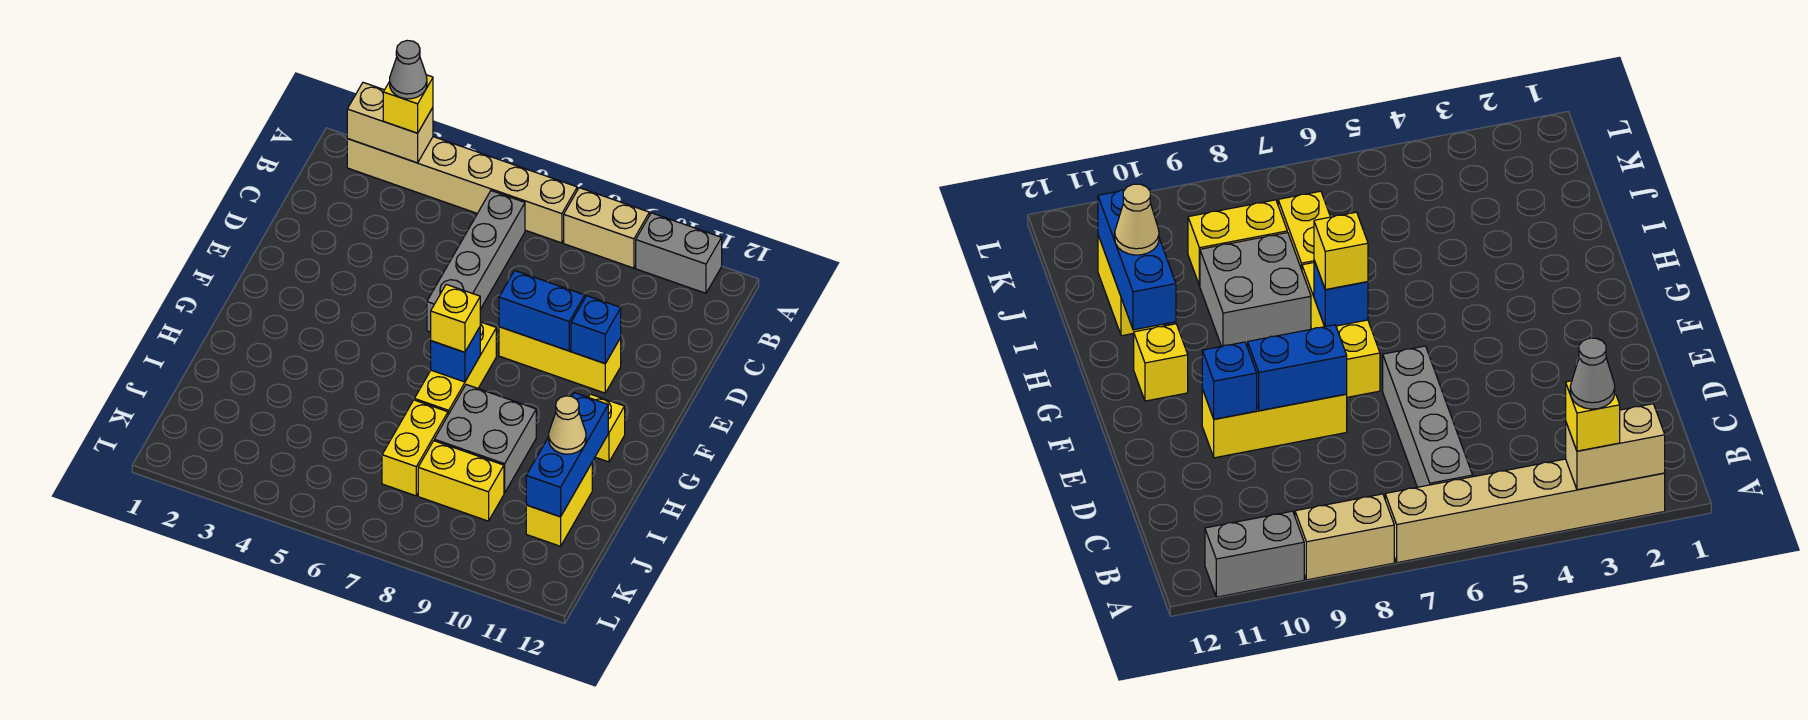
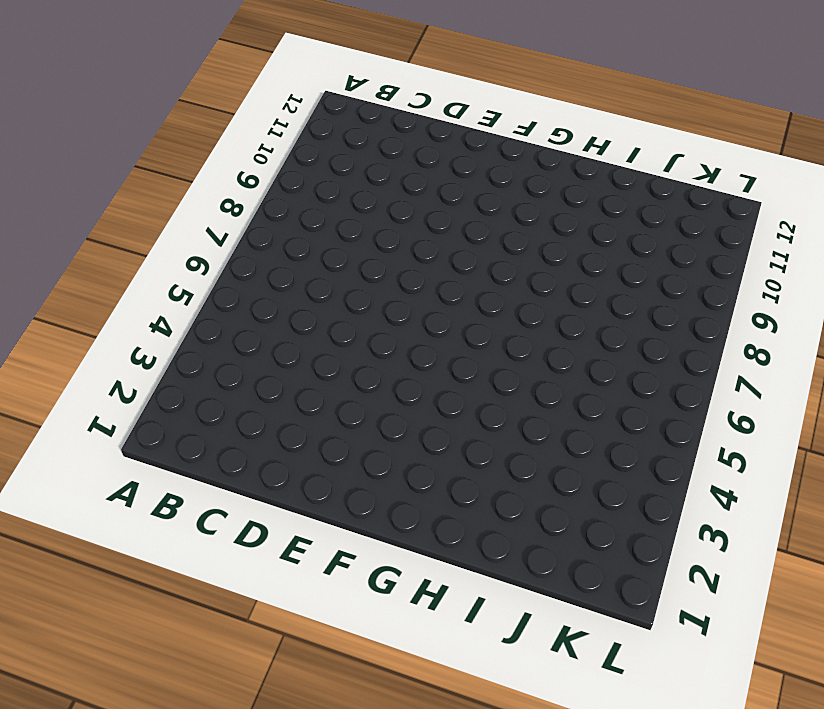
none -> tan brick A2:A7 level 1
none -> tan brick A8:A9 level 1
none -> grey brick A10:A11 level 1

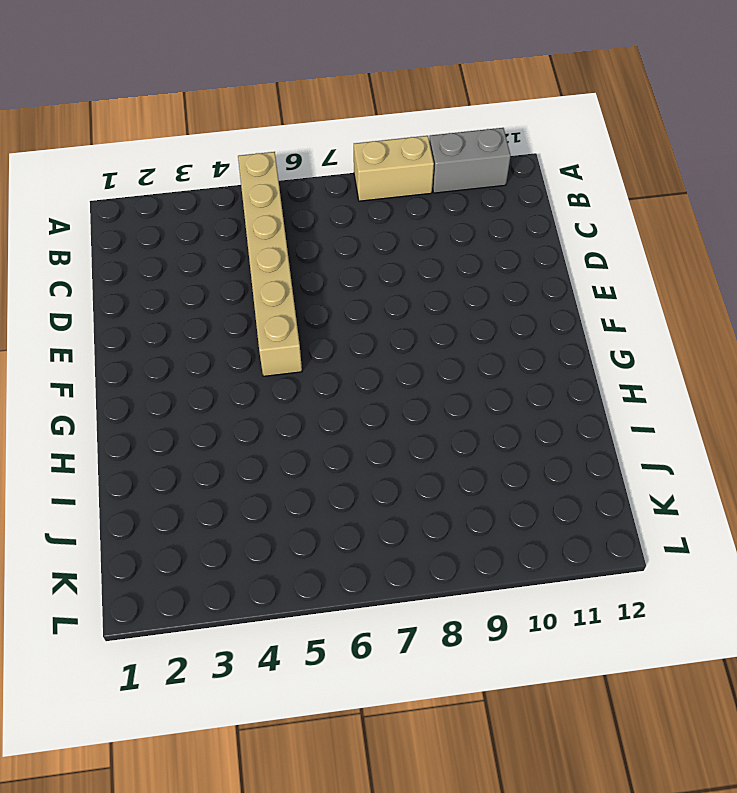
tan brick A5:F5 level 1 -> tan brick A2:A7 level 1
none -> grey brick B6:E6 level 1
none -> yellow brick E8:E10 level 1
none -> yellow brick F7:H7 level 1

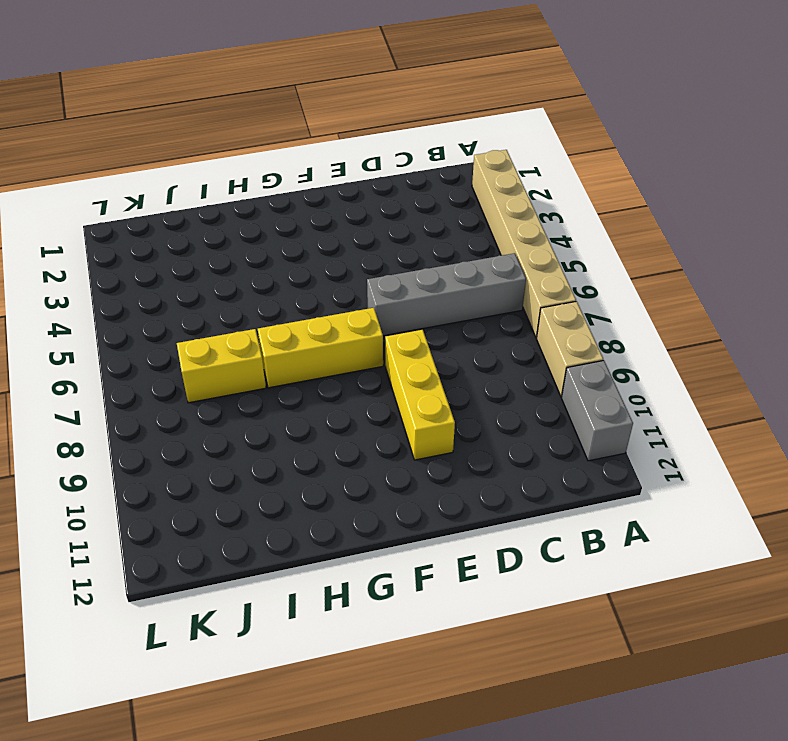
none -> yellow brick G11 level 1
none -> grey brick H8:I9 level 1
none -> yellow brick I11:J11 level 1

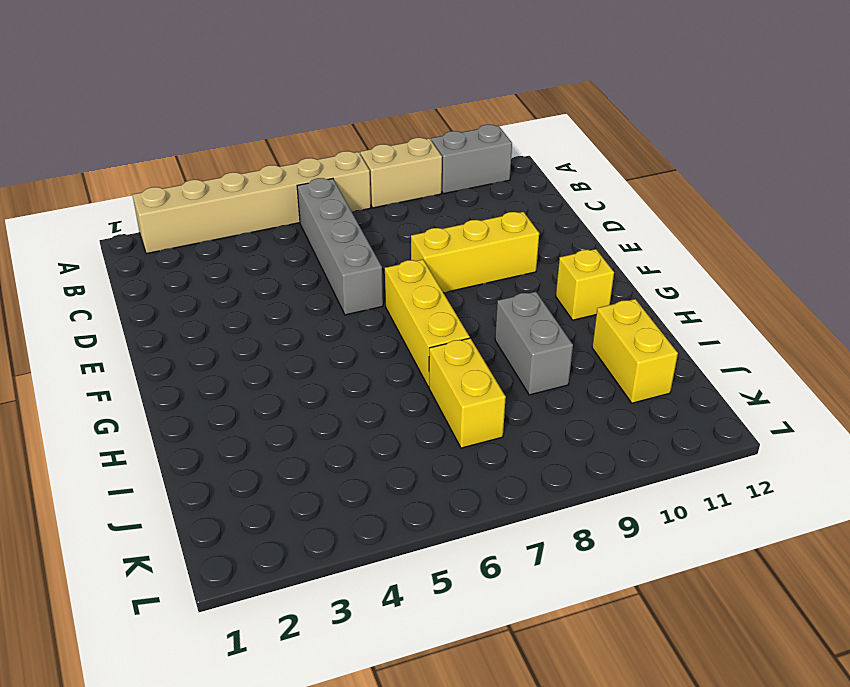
grey brick H9:I9 level 1 -> grey brick H8:I9 level 1
none -> yellow brick J8:J9 level 1
none -> tan brick A2:A3 level 2
none -> blue brick E8:E9 level 2

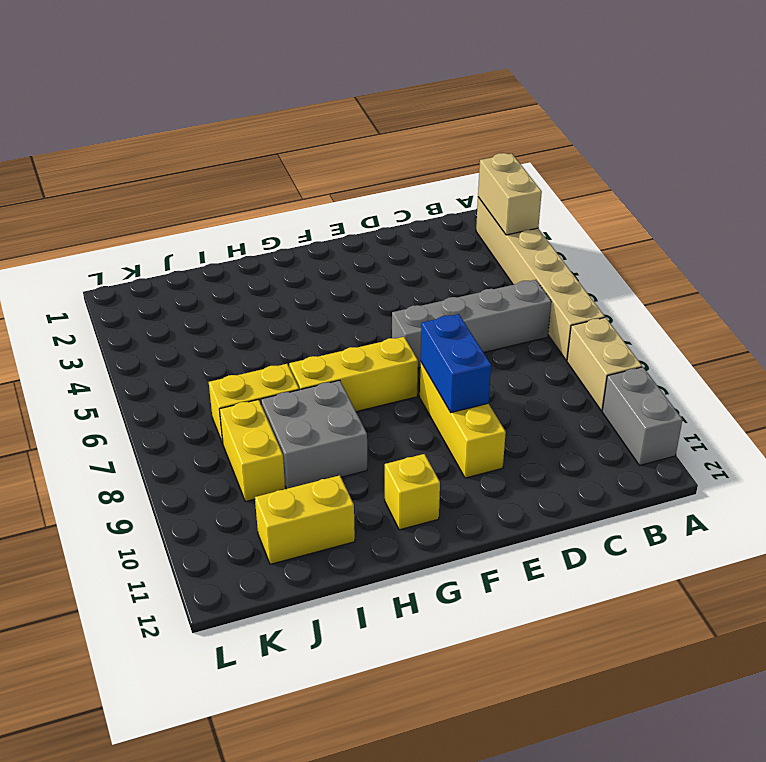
none -> blue brick E10 level 2
none -> blue brick G7 level 2
none -> blue brick H11:J11 level 2

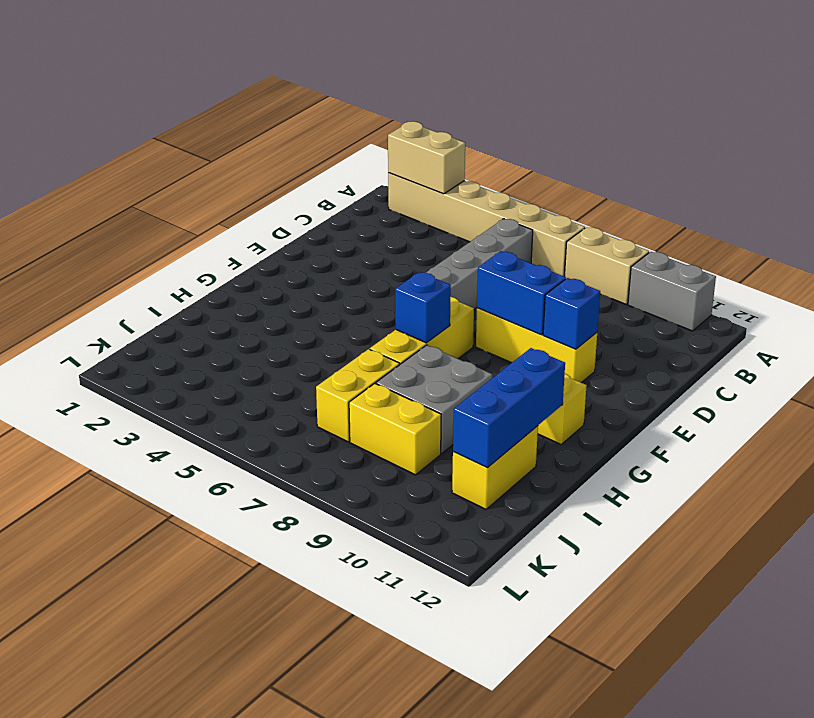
none -> yellow brick A3 level 3
none -> yellow brick G7 level 3
none -> tan cone I11 level 3

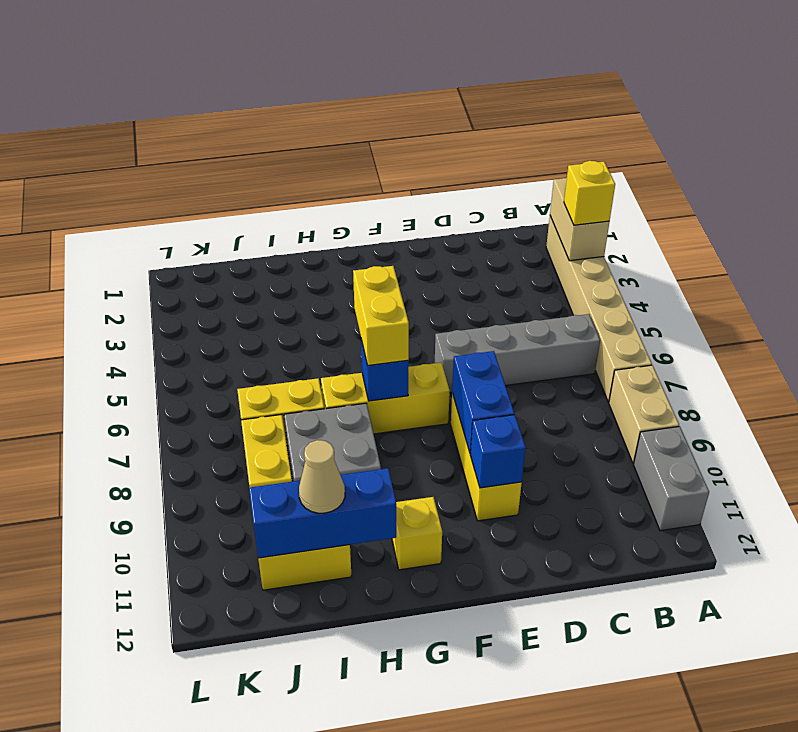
yellow brick G6:G7 level 3 -> yellow brick G7 level 3
none -> grey cone A3 level 4

